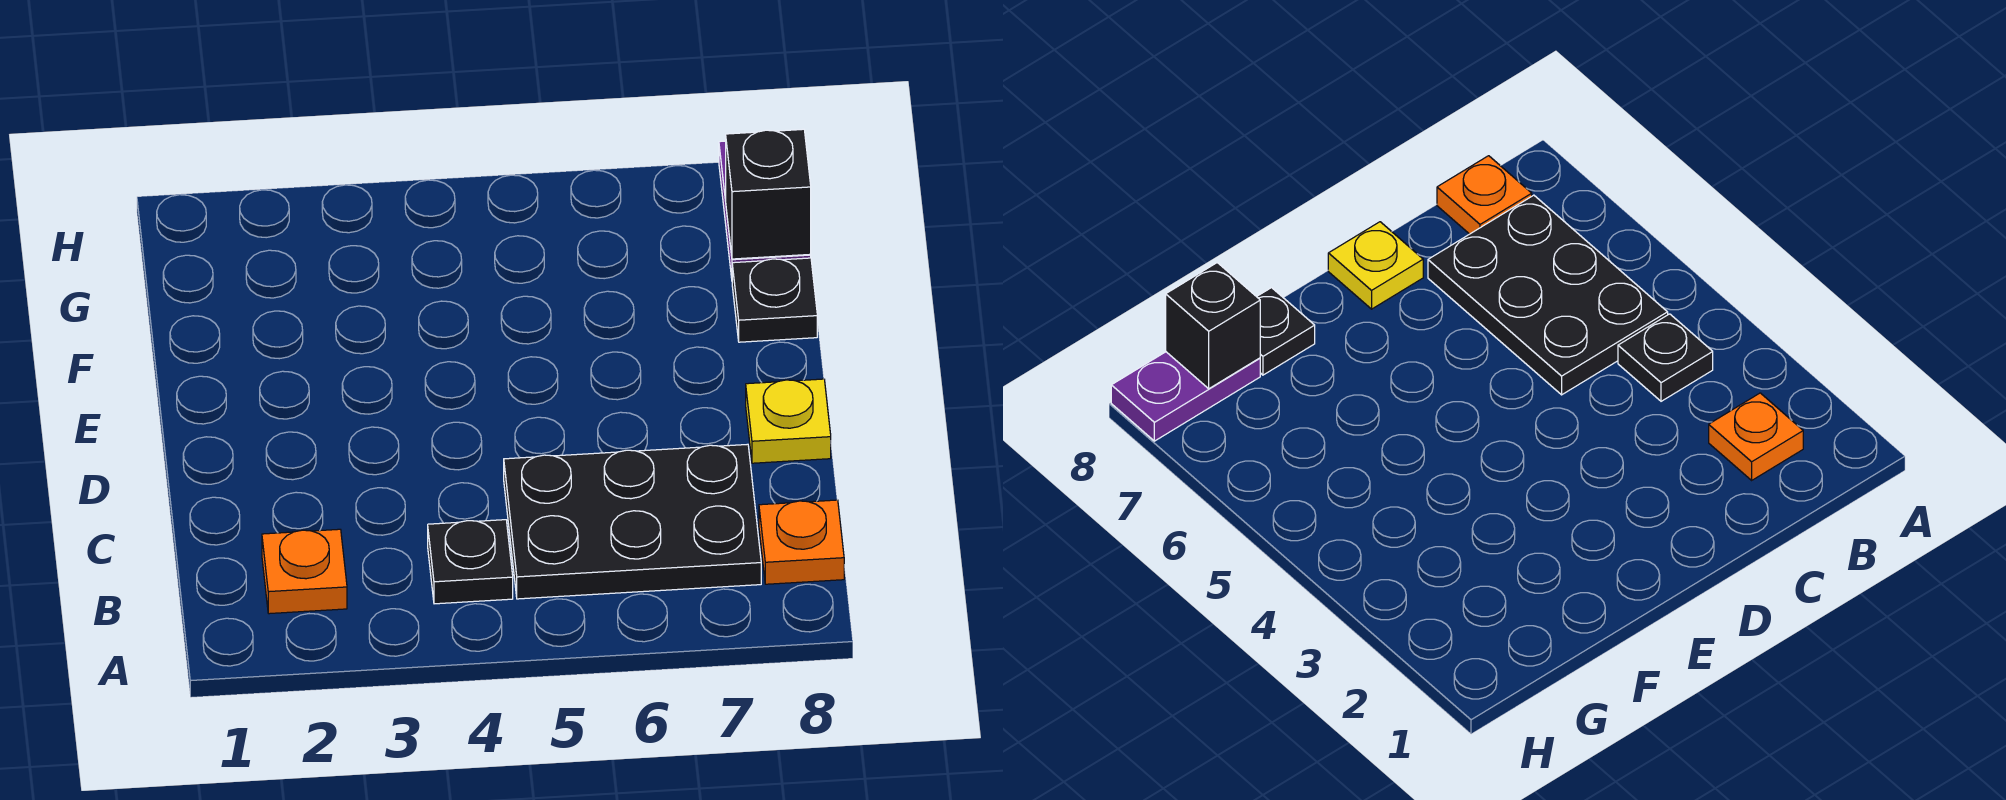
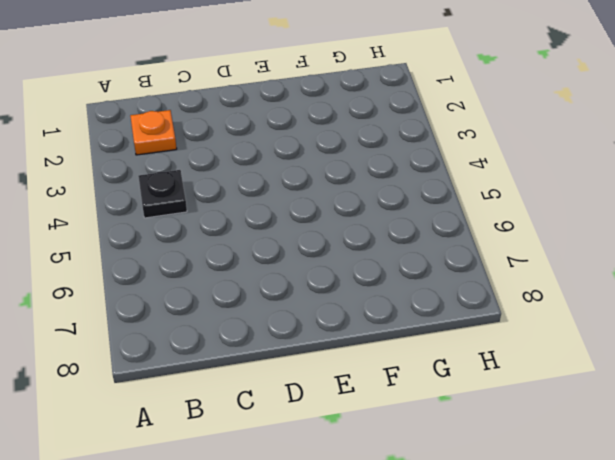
none -> black plate B5:C7 level 1
none -> orange plate B8 level 1

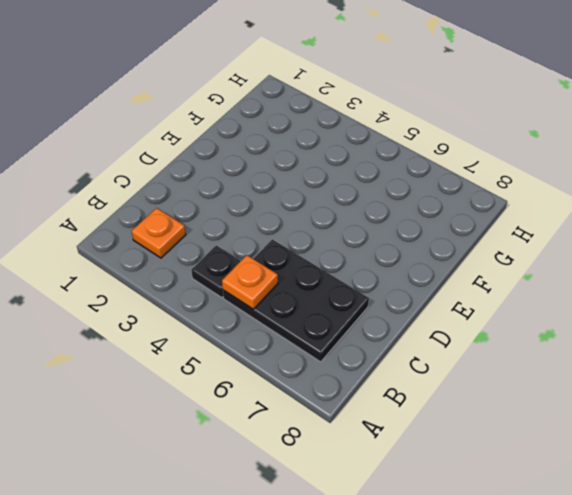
orange plate B5 level 2 -> orange plate B8 level 1
none -> yellow plate D8 level 1
none -> black plate F8 level 1

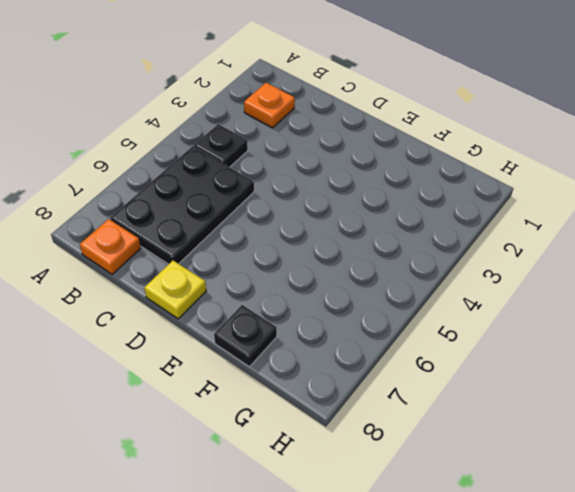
none -> purple plate G8:H8 level 1
none -> black brick G8 level 2

